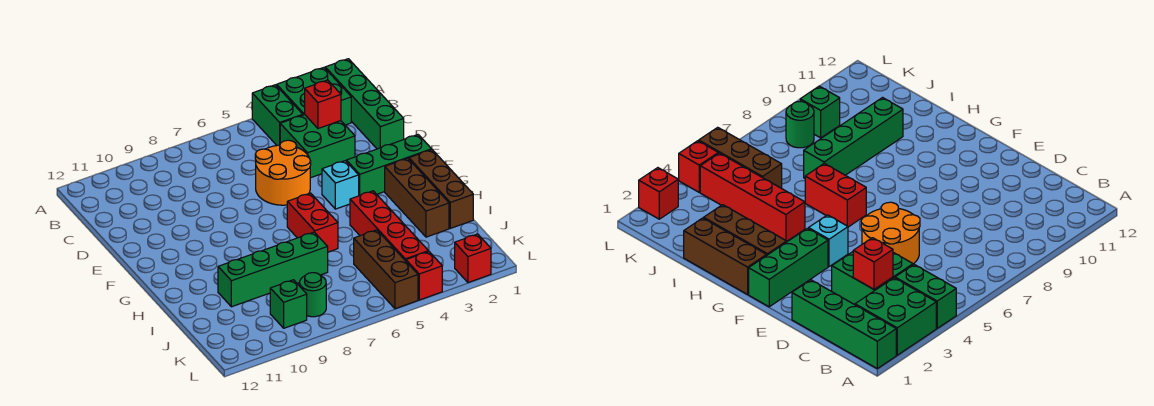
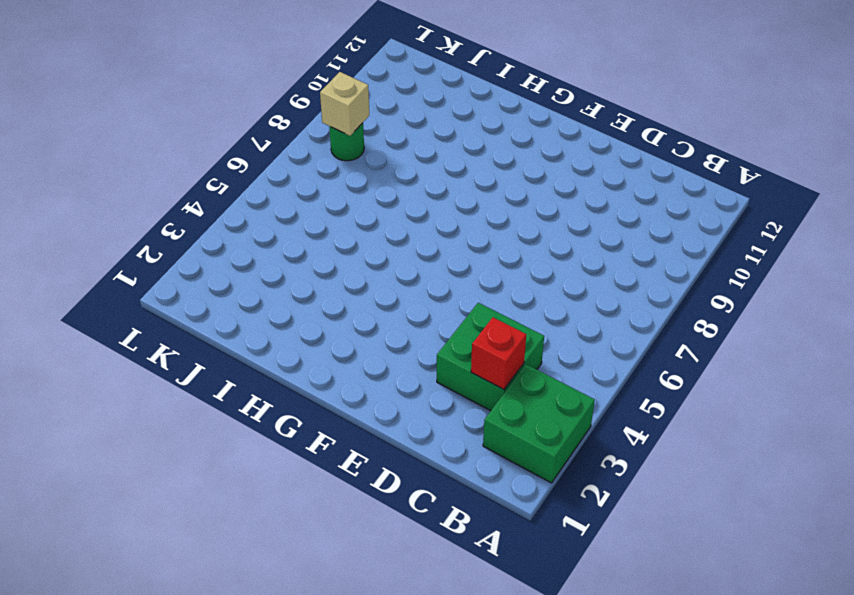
tan brick K8 level 2 -> none
none -> green brick A1:D1 level 1
none -> green brick A4:B4 level 1
none -> orange round brick D5:E6 level 1

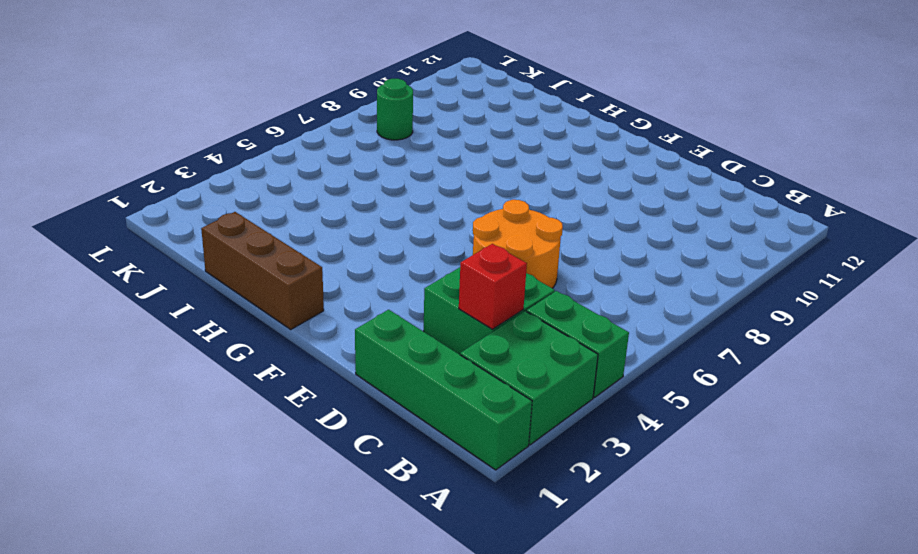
none -> green brick F1:F3 level 1
none -> cyan brick F4 level 1
none -> brown brick G2:I2 level 1

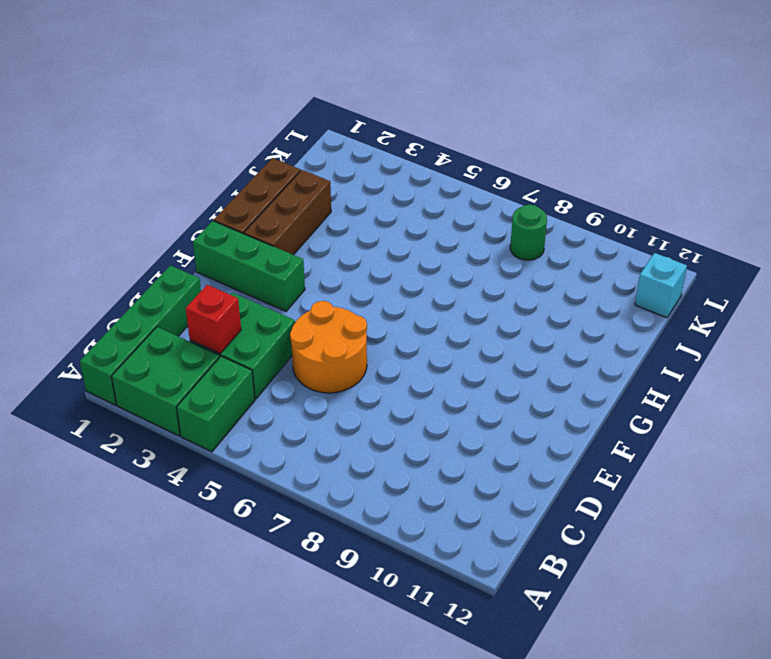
cyan brick K12 level 1 -> cyan brick F4 level 1
none -> red brick G6:H6 level 1
none -> red brick H4:K4 level 1
none -> green brick I7:I10 level 1

